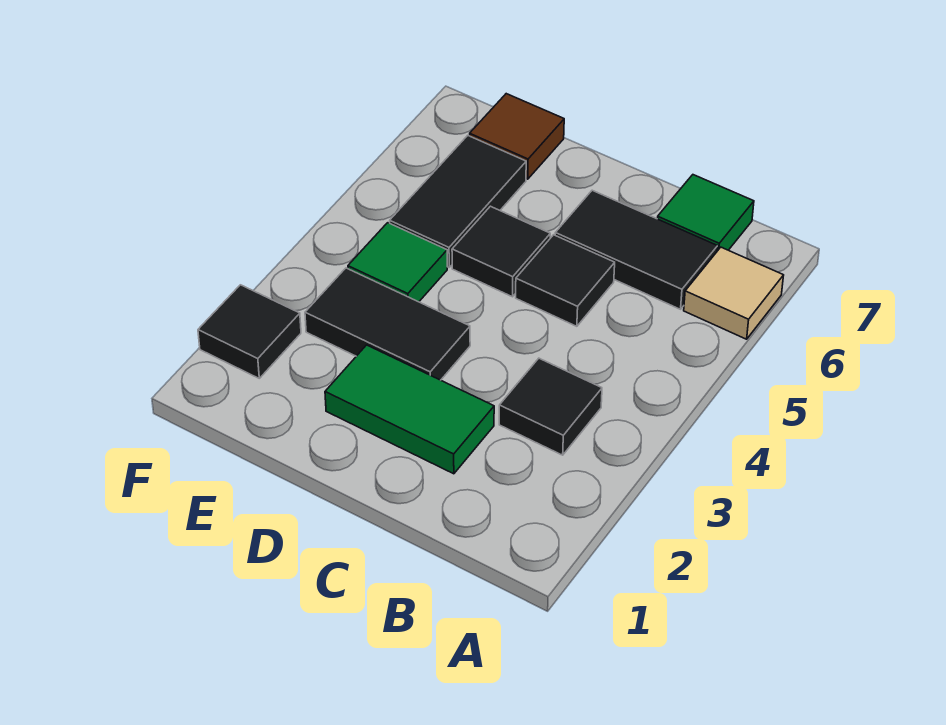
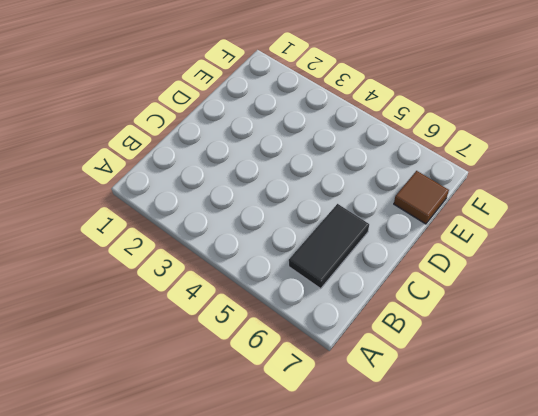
none -> tan tile A6 level 1
none -> black tile B3 level 1
none -> green tile B7 level 1

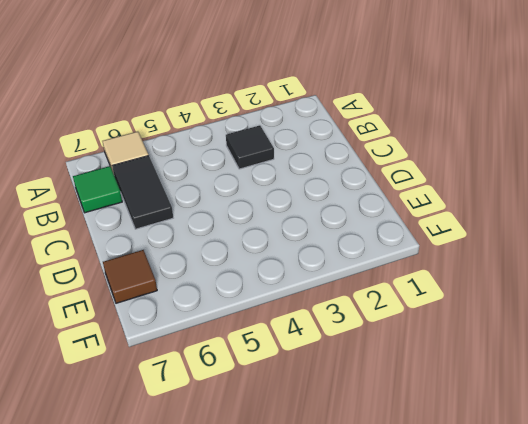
none -> green tile C2:D2 level 1
none -> black tile C5 level 1
none -> black tile D3:E3 level 1

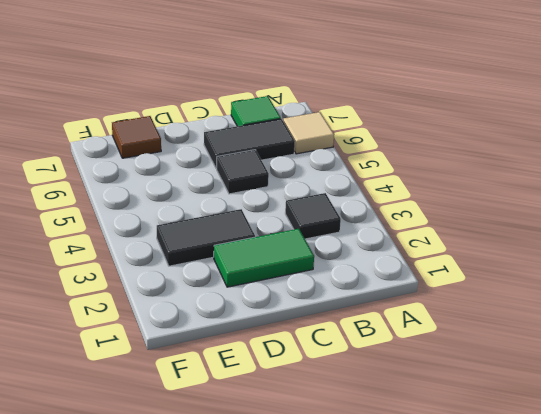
none -> black tile D5 level 1
none -> green tile E4 level 1
none -> black tile E5:E6 level 1

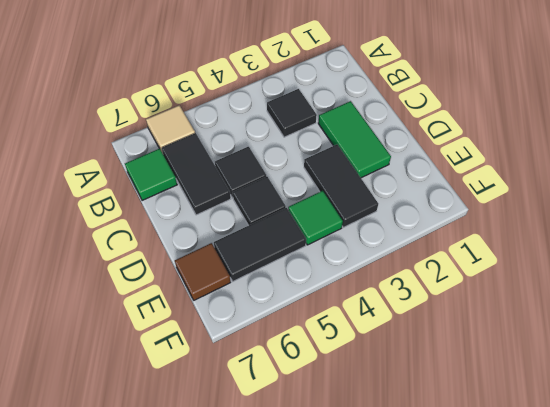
none -> black tile F2 level 1

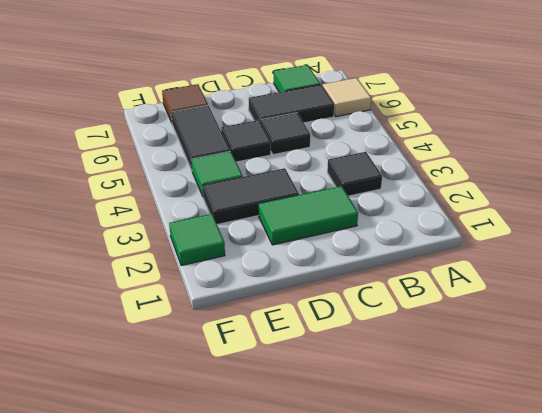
green tile F2 level 1 -> black tile F2 level 1

